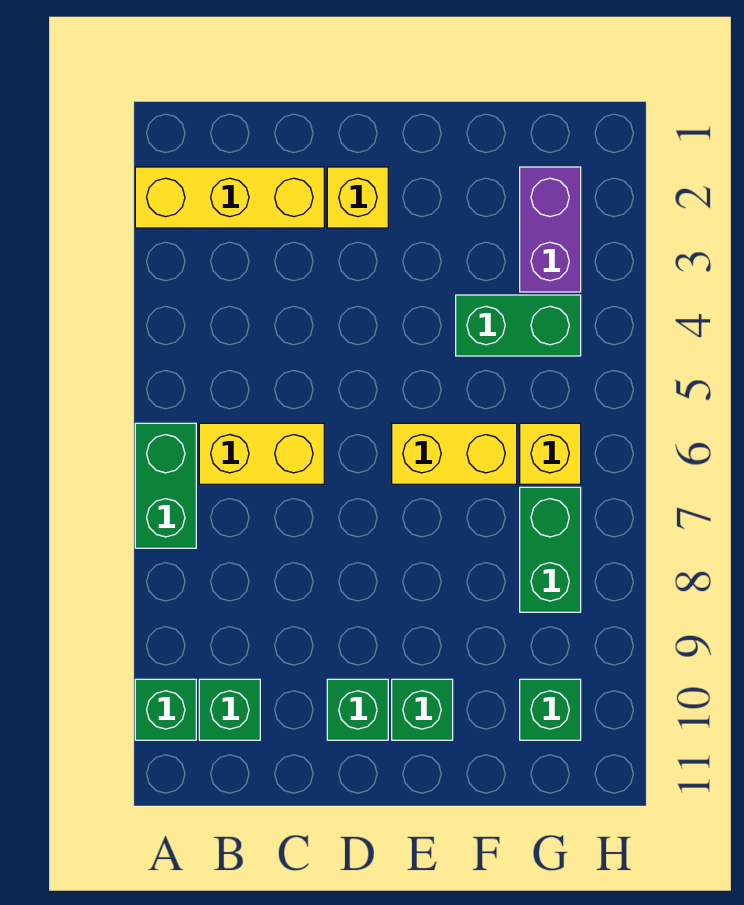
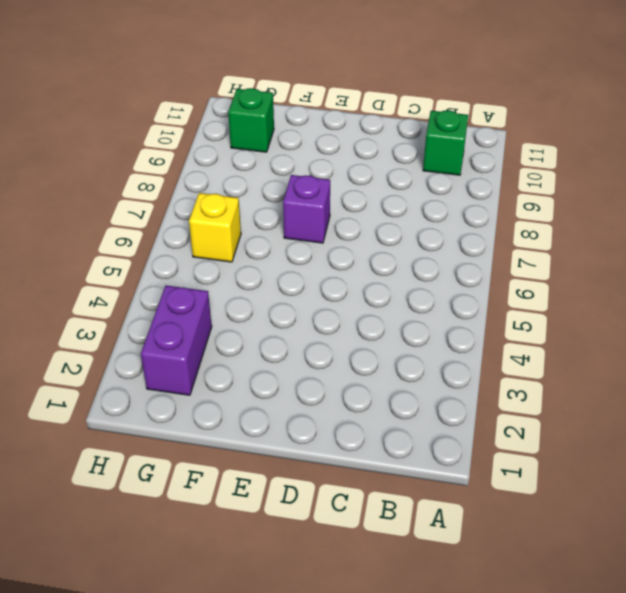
purple brick E7 level 1 -> none
none -> yellow brick A2:C2 level 1
none -> green brick A6:A7 level 1
none -> green brick A10 level 1

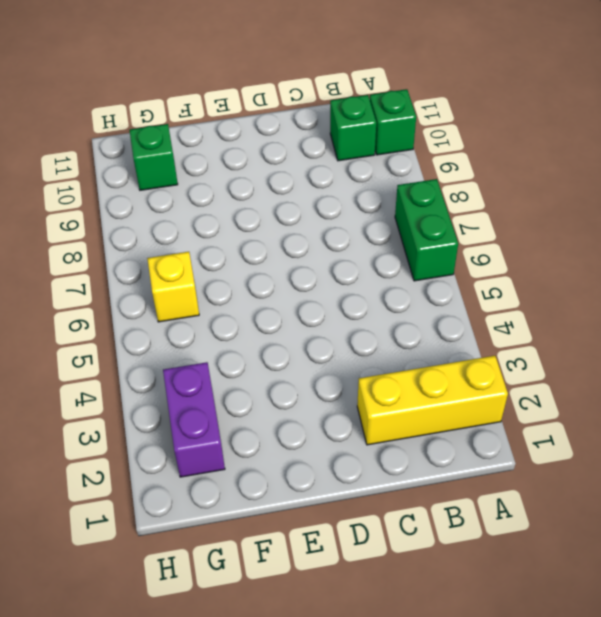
none -> yellow brick B6:C6 level 1
none -> yellow brick D2 level 1
none -> green brick D10 level 1

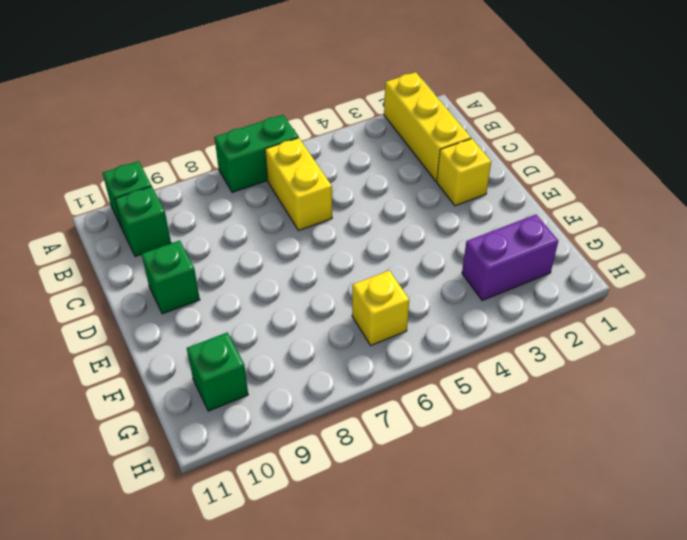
none -> yellow brick E6:F6 level 1
none -> green brick E10 level 1
none -> green brick F4:G4 level 1

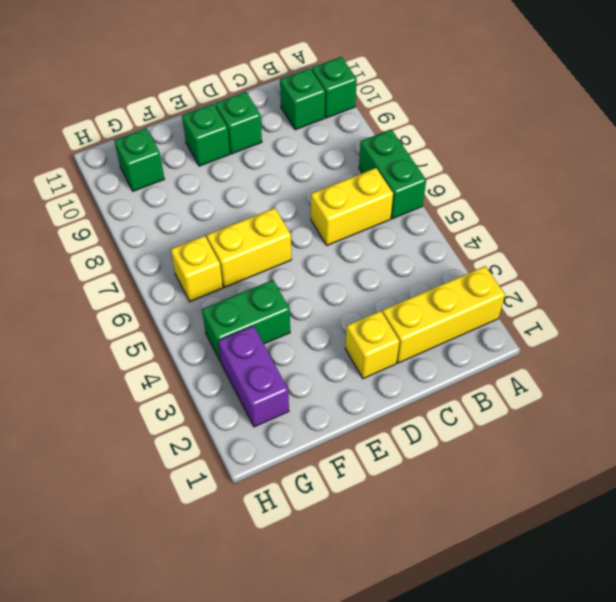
none -> green brick G7:G8 level 1

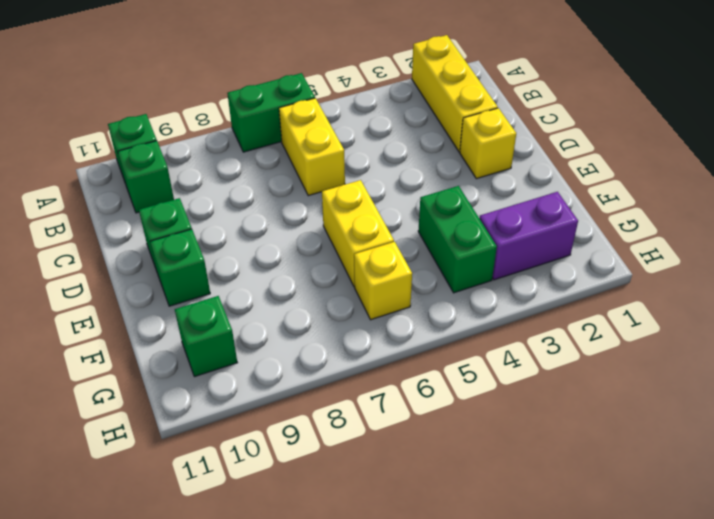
none -> green brick G7:G8 level 1

